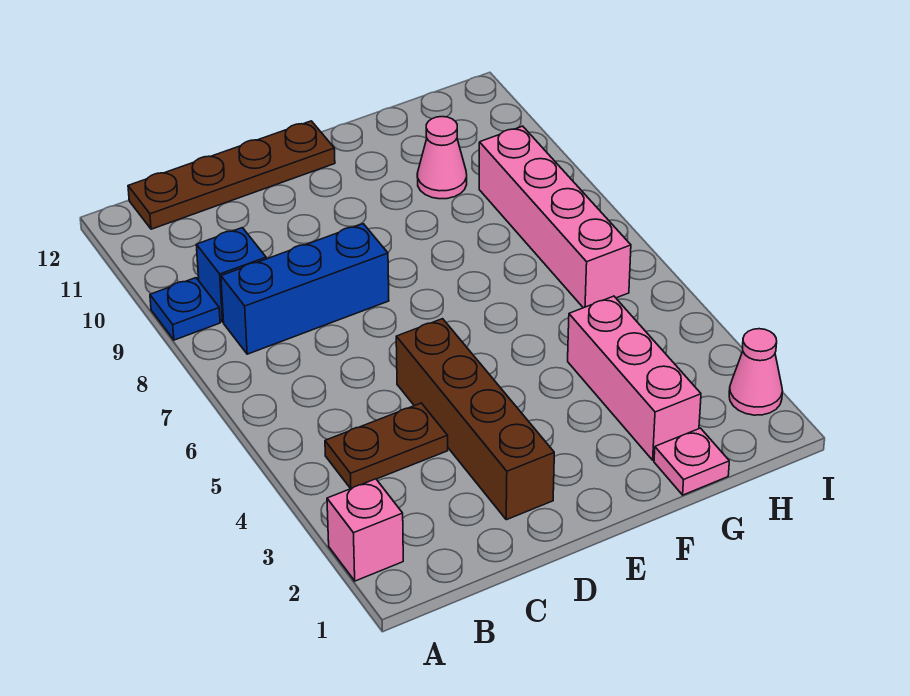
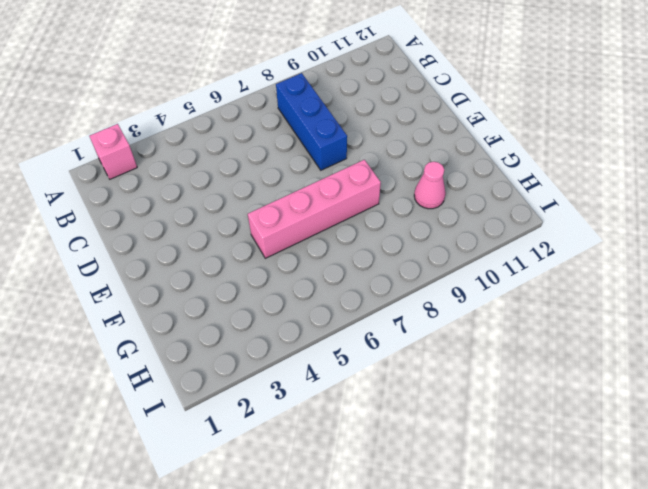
pink brick F5:F8 level 1 -> pink brick H6:H9 level 1
none -> blue plate A9 level 1
none -> brown plate B4:C4 level 1
none -> blue brick B9 level 1

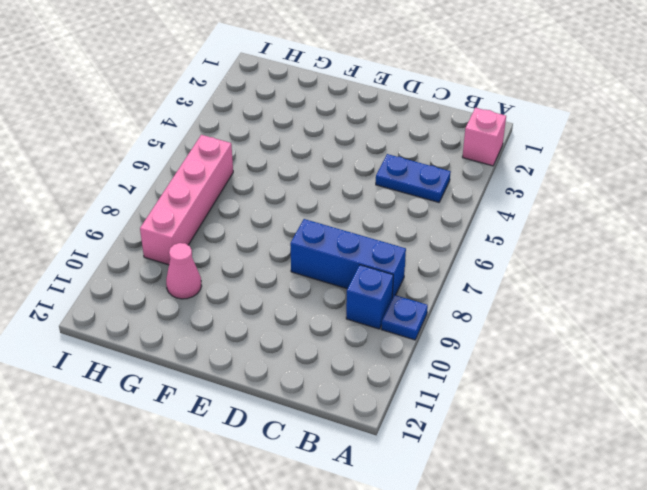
blue plate B4:C4 level 1 -> brown plate B4:C4 level 1
none -> brown plate B12:E12 level 1
none -> brown brick D2:D5 level 1
none -> pink plate G1 level 1

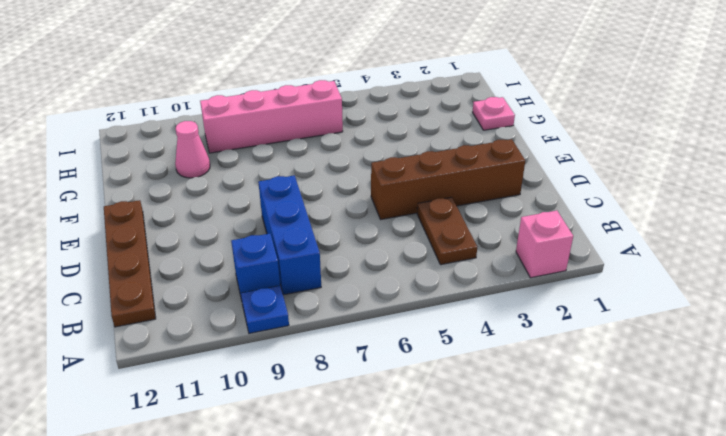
none -> pink brick G2:G4 level 1
none -> pink cone I2 level 1

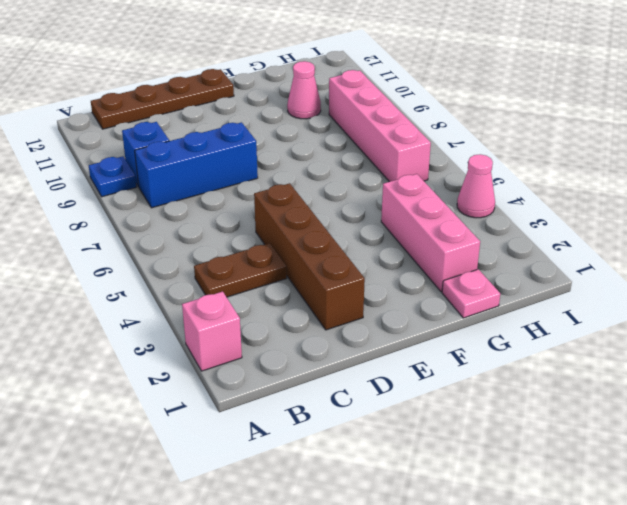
pink cone I4 level 1 -> pink cone I2 level 1

